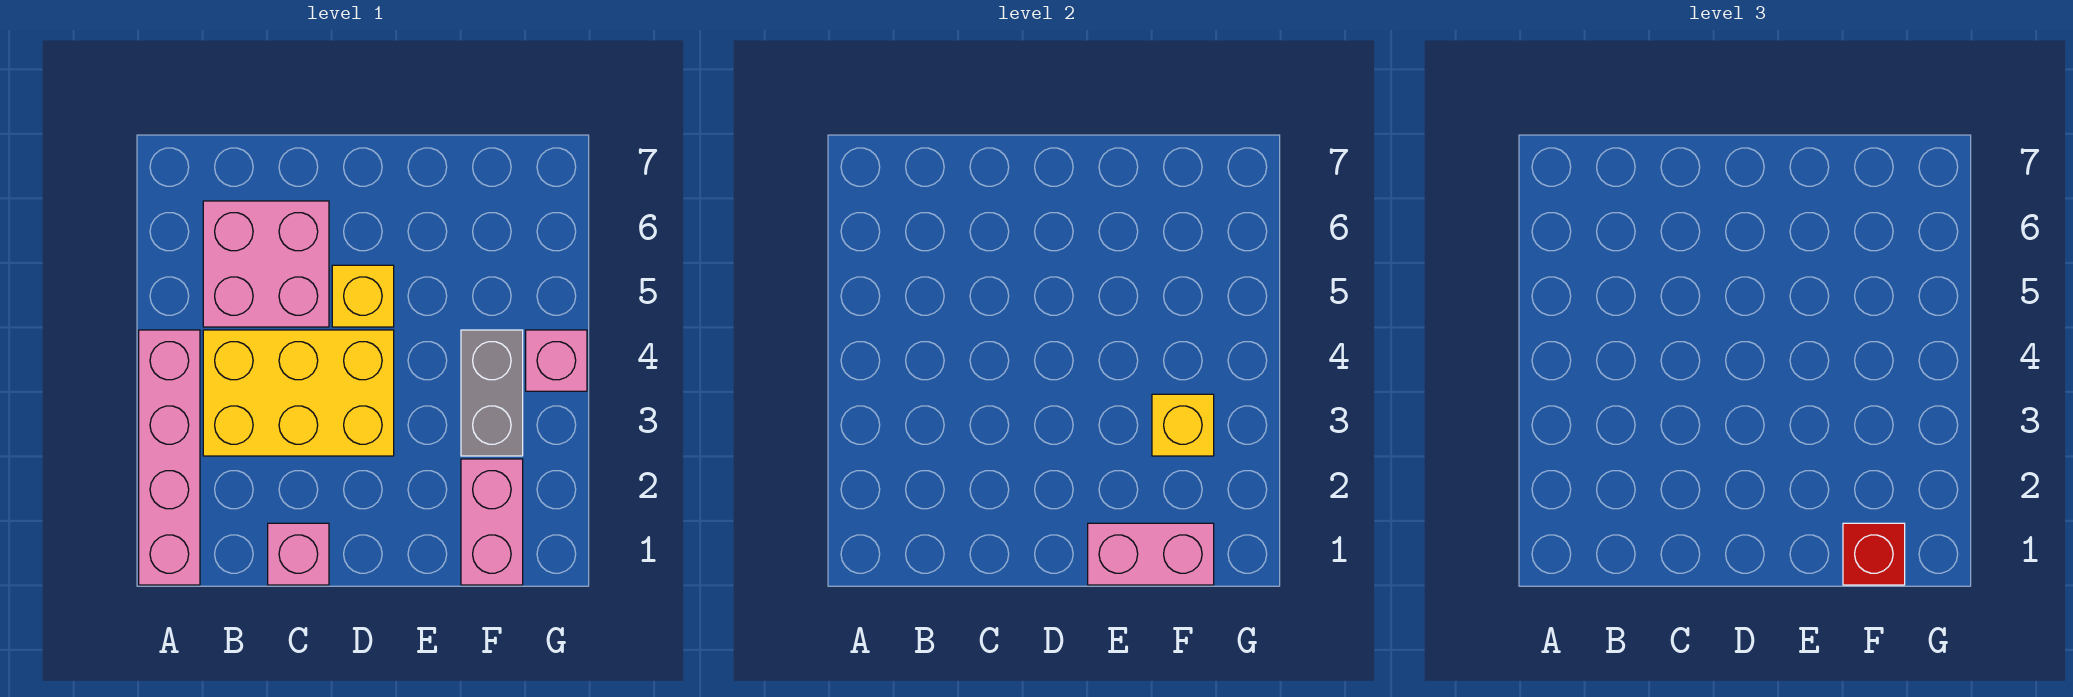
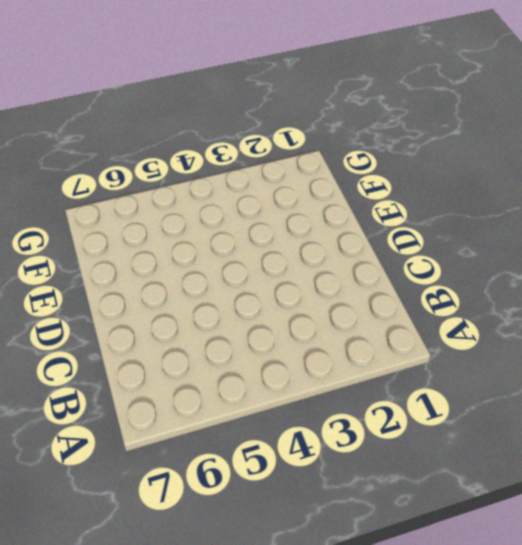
none -> pink brick A1:A4 level 1
none -> yellow brick B3:D4 level 1

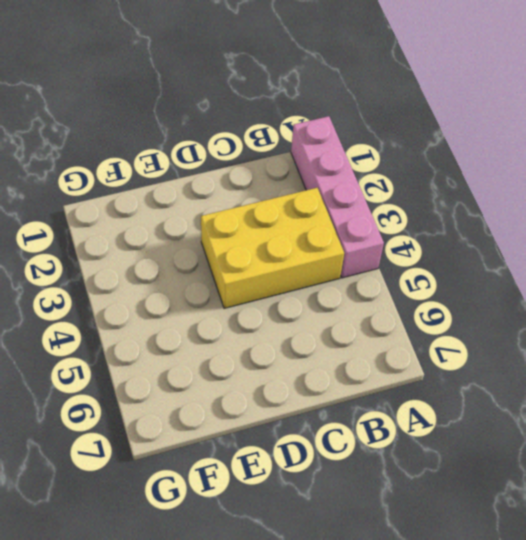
none -> pink brick B5:C6 level 1
none -> pink brick C1 level 1

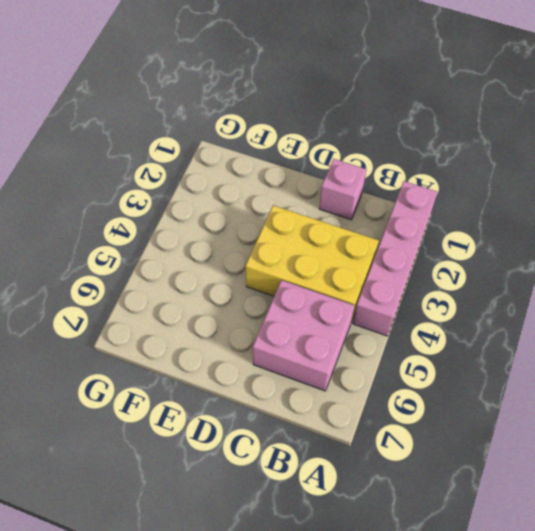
none -> yellow brick D5 level 1
none -> pink brick F1:F2 level 1

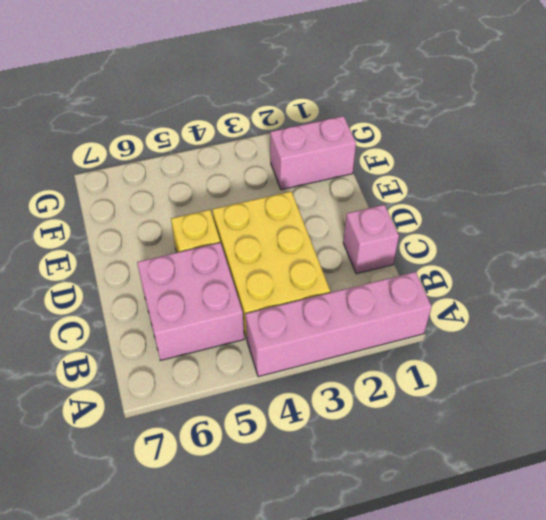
none -> grey brick F3:F4 level 1
none -> pink brick G4 level 1

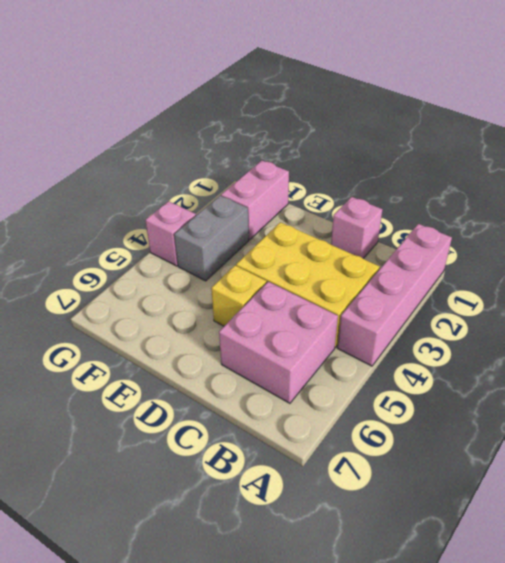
none -> pink brick E1:F1 level 2
none -> yellow brick F3 level 2

